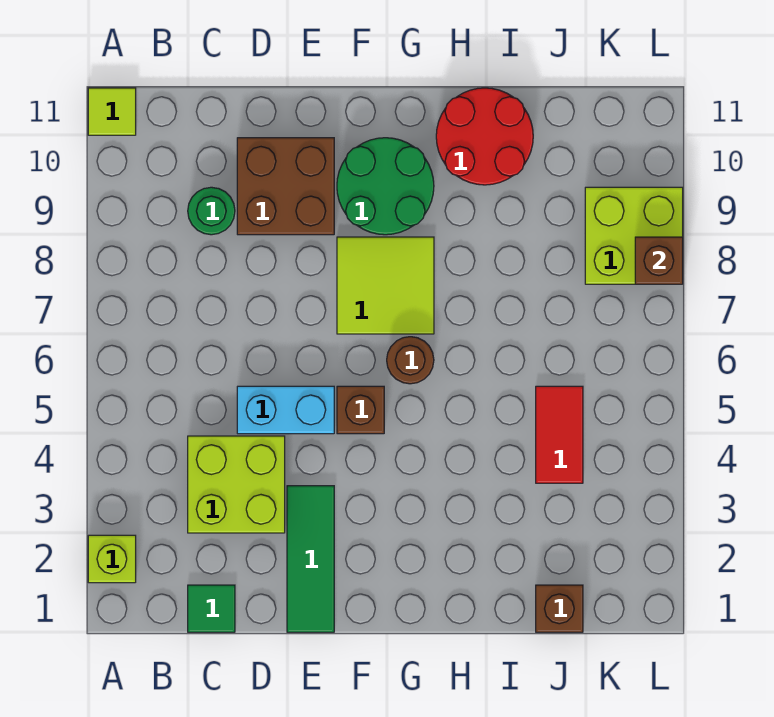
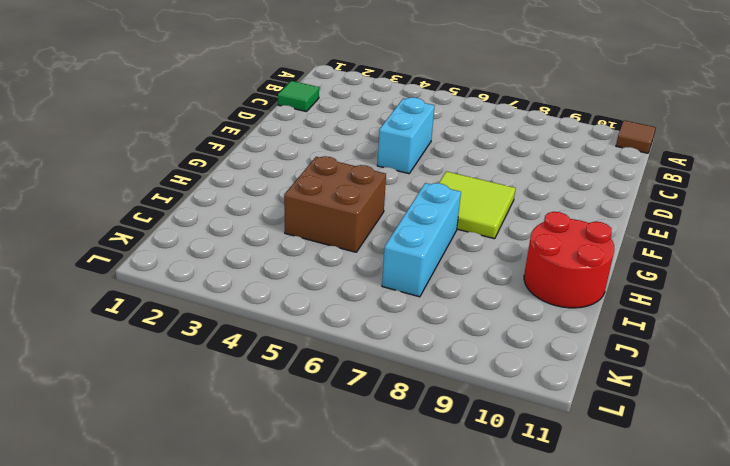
brown tile A11 level 1 -> lime tile A11 level 1
brown brick H4:I5 level 1 -> brown brick D9:E10 level 1
cyan brick H7:J7 level 1 -> none
none -> lime brick A2 level 1
none -> lime brick C3:D4 level 1
none -> green round brick C9 level 1

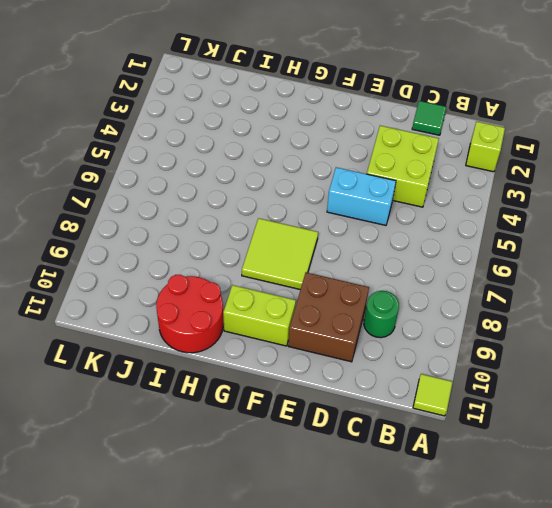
lime brick F10:G10 level 1 -> green round brick F9:G10 level 1
none -> green tile E1:E3 level 1
none -> brown brick F5 level 1
none -> brown round brick G6 level 1

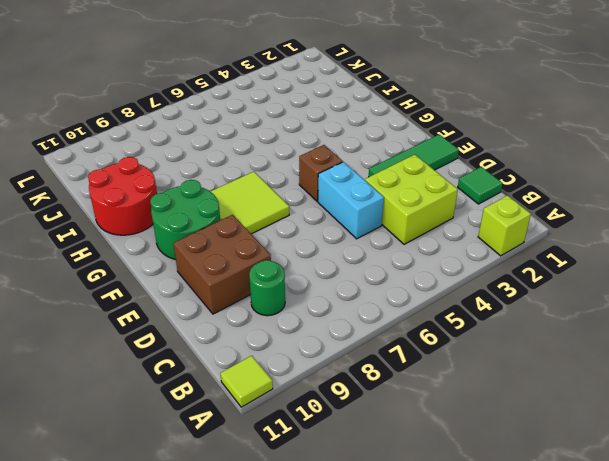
none -> brown round brick G6 level 1
none -> brown brick J1 level 1
none -> red tile J4:J5 level 1

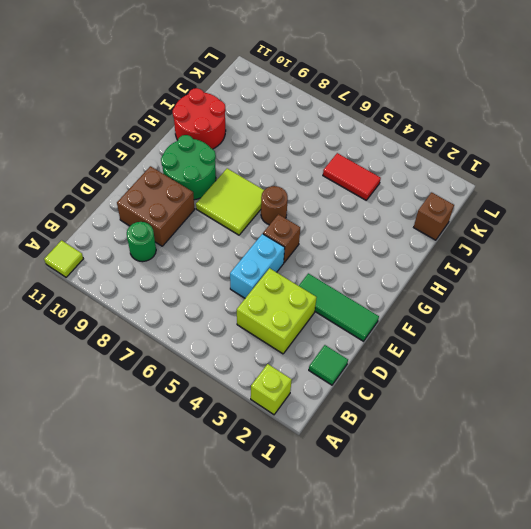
none -> lime brick K8:L9 level 1
none -> brown brick L8 level 2

